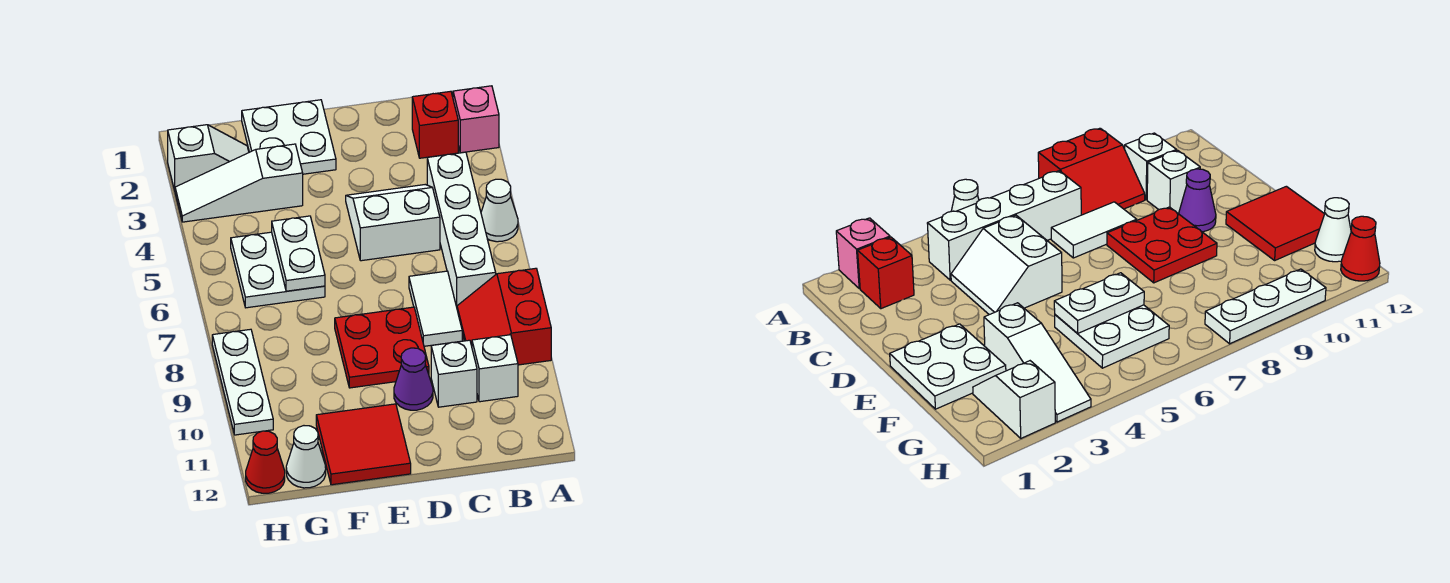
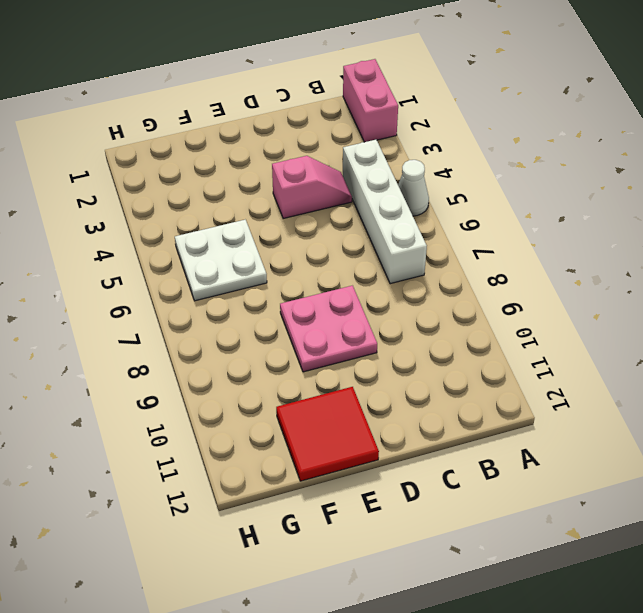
pink brick A1:A2 level 1 -> pink brick A2 level 1
pink slope C4:D4 level 1 top D -> white slope C4:D5 level 1 top 5
pink plate D8:E9 level 1 -> red plate D8:E9 level 1
none -> red slope A8:B9 level 1 top A
none -> red brick B2 level 1
none -> white brick B10 level 1

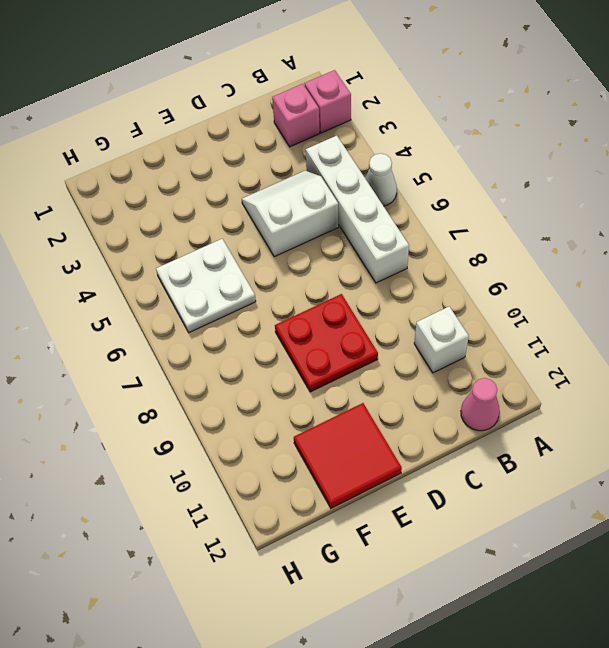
pink brick B2 level 1 -> red brick B2 level 1
pink cone B12 level 1 -> none
none -> red slope A8:B9 level 1 top A
none -> white tile C7:C8 level 1
none -> white brick C10 level 1

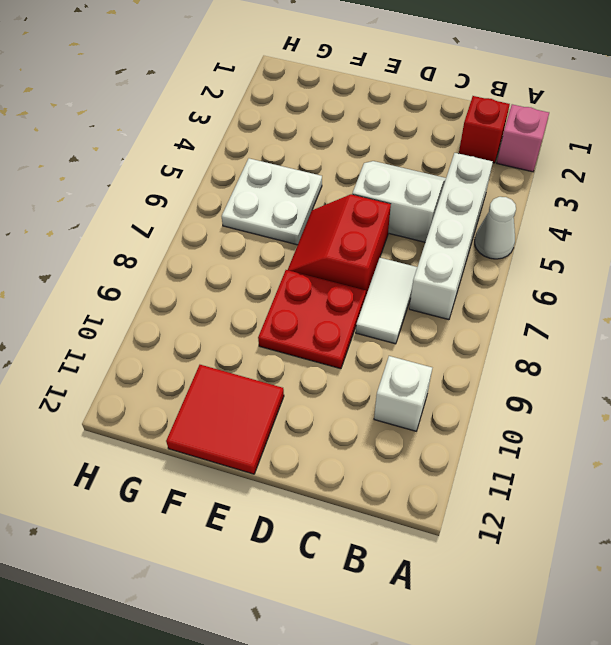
red slope D6:E7 level 1 top D -> red slope A8:B9 level 1 top A
none -> white brick C10 level 1
none -> purple cone D10 level 1
none -> white plate E1:F2 level 1

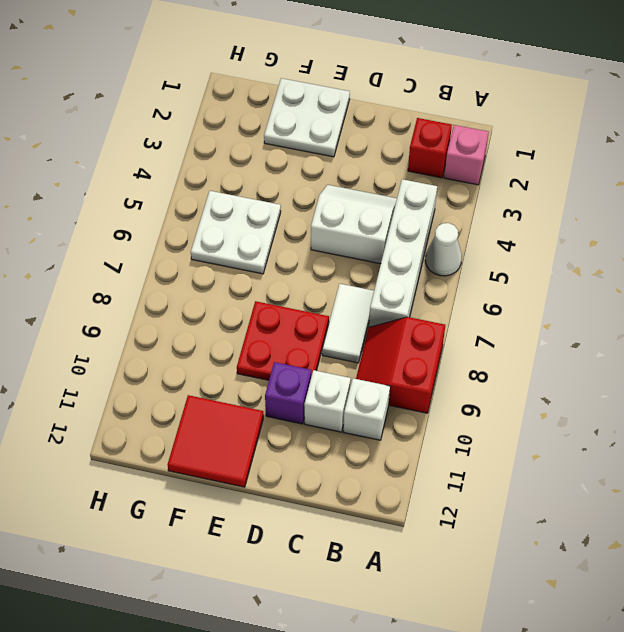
purple brick D10 level 1 -> purple cone D10 level 1
none -> white slope F3:H3 level 1 top F
none -> white slope G2:H2 level 1 top H
none -> white cone G12 level 1

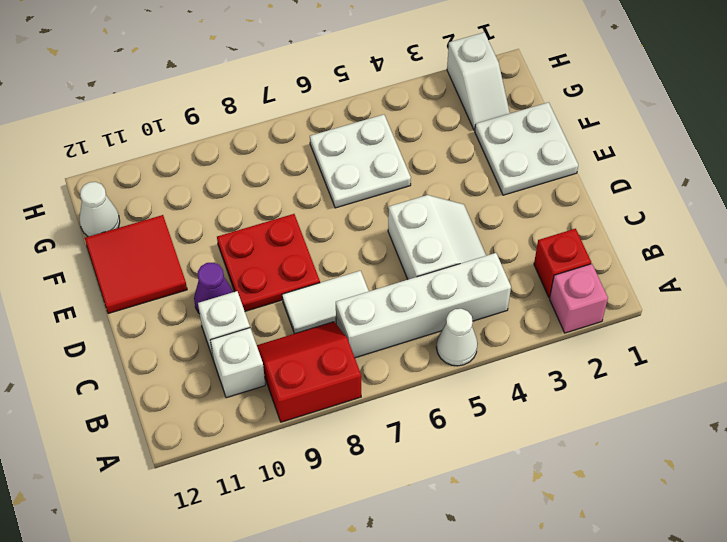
none -> white slope F3:H3 level 1 top F
none -> white plate H8:H10 level 1
none -> red cone H12 level 1

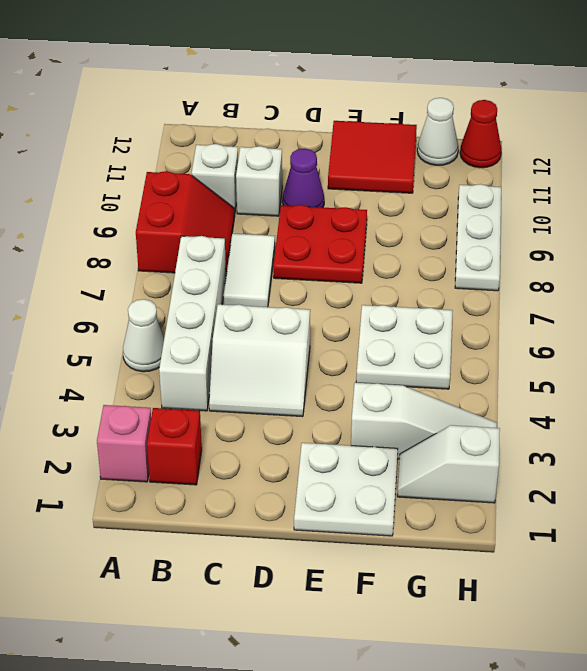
none -> white plate F5:F6 level 2

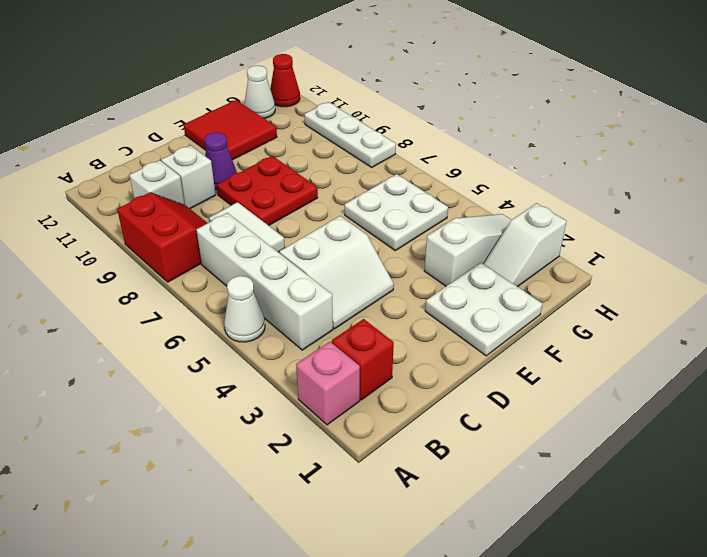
none -> white plate F5:F6 level 2

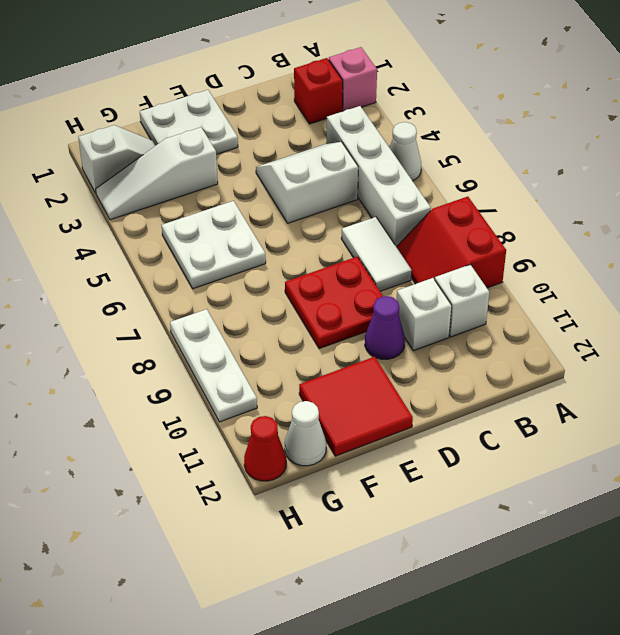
none -> white plate F5:F6 level 2

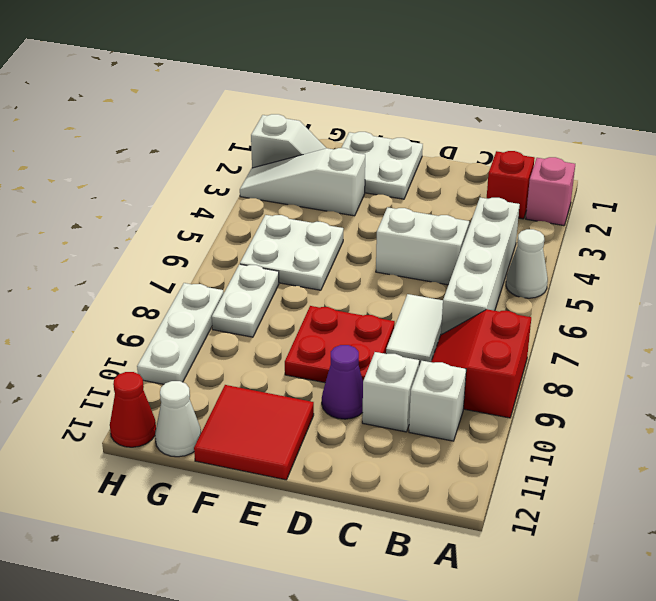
white plate G7:G8 level 1 -> white plate F5:F6 level 2

